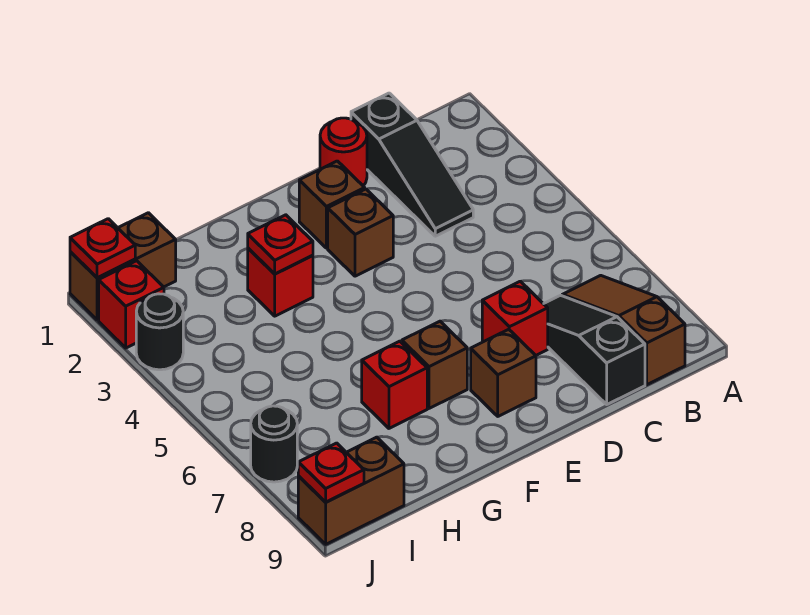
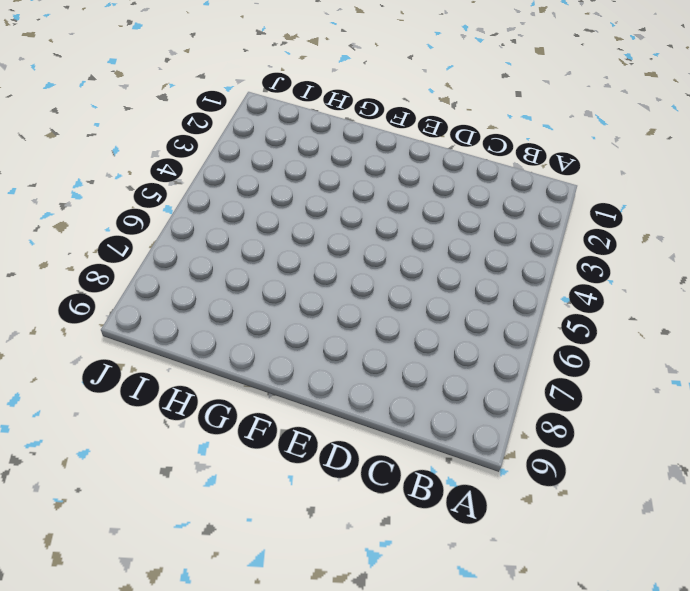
none -> brown slope B7:B9 level 1 top 9
none -> black slope C1:C3 level 1 top 1
none -> black slope C7:C9 level 1 top 9

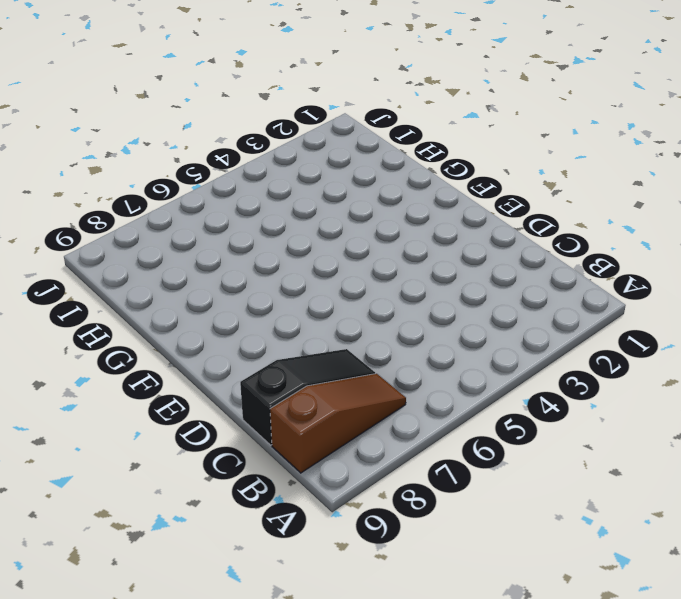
none -> black slope C1:C3 level 1 top 1
none -> red round brick D1 level 1
none -> red brick D7 level 1

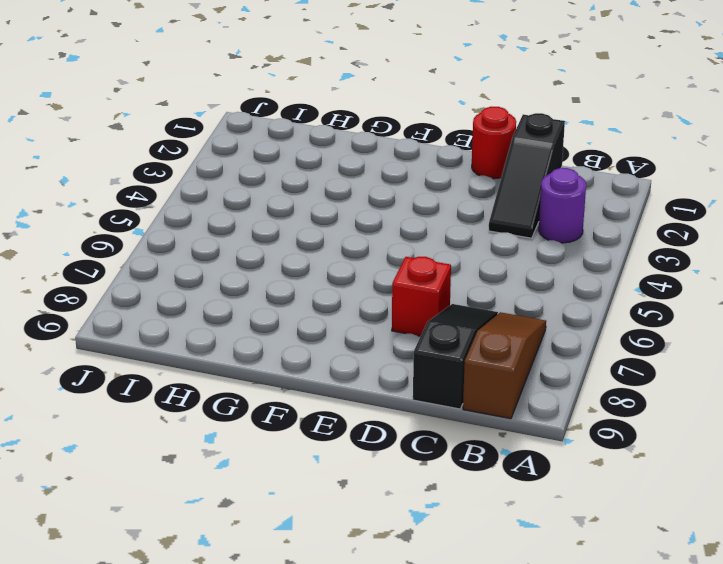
purple round brick B3 level 1 -> none
none -> brown brick E2 level 1
none -> brown brick E3 level 1
none -> brown brick E8 level 1

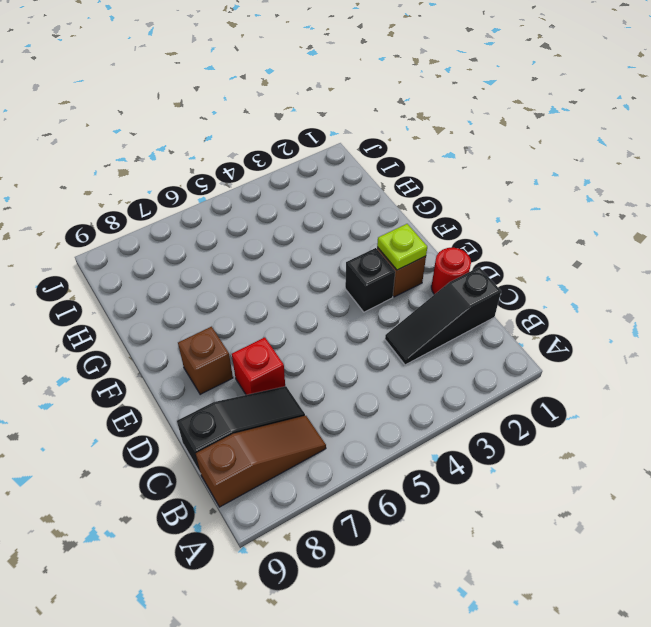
lime plate E2 level 2 -> none
black brick E3 level 1 -> brown brick E3 level 1
none -> brown brick F7 level 1
none -> red brick G3 level 1
none -> red brick G7 level 1

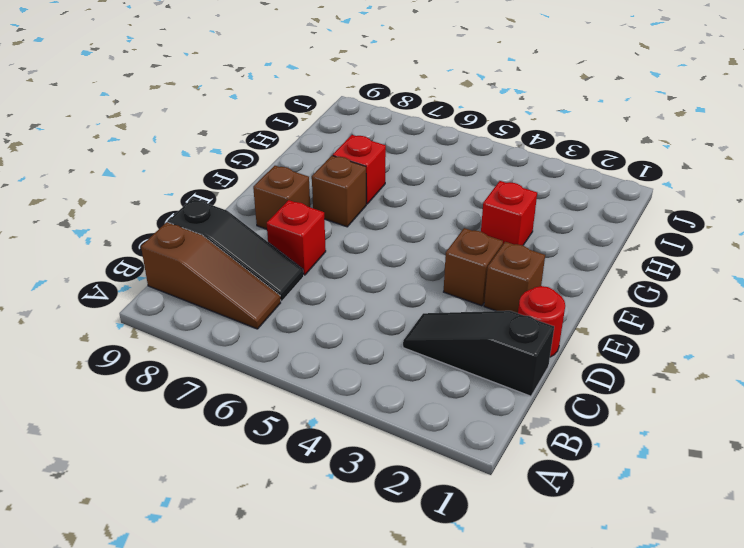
none -> brown brick I1:J1 level 1
none -> brown brick I9:J9 level 1
none -> red brick J2 level 1

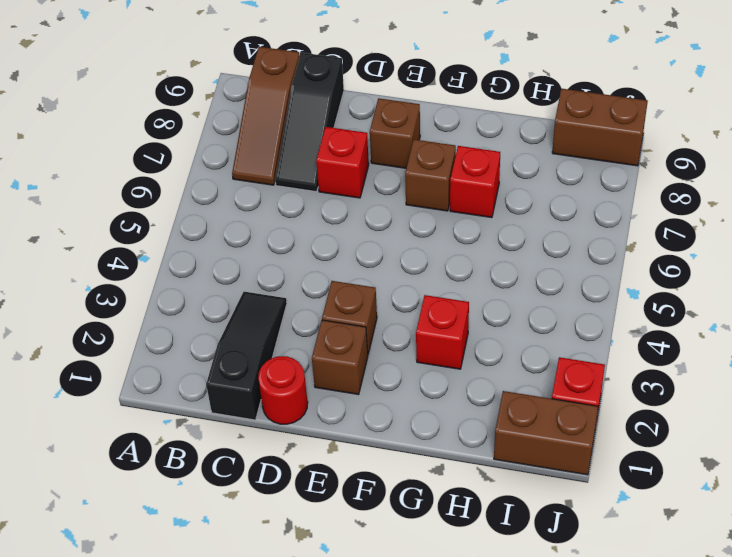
none -> black round brick J3 level 1
none -> black round brick J7 level 1
none -> red plate G3 level 2

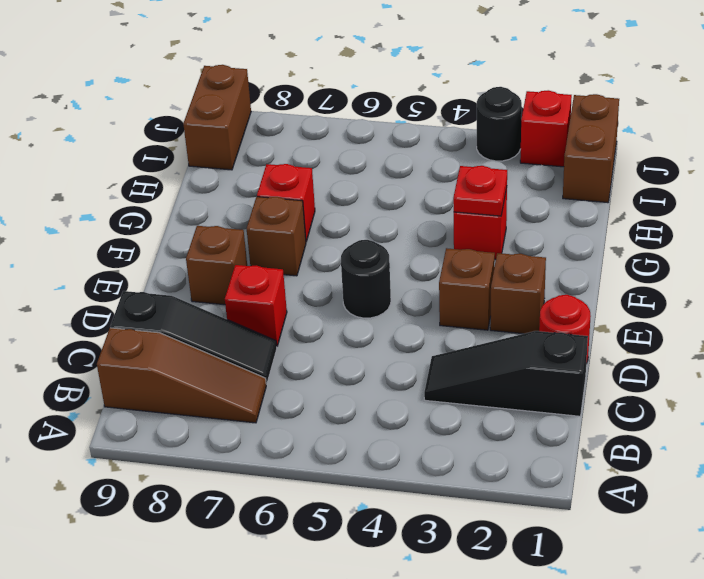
black round brick E5 level 1 -> black round brick J7 level 1
none -> red plate J1 level 2
none -> red plate J9 level 2

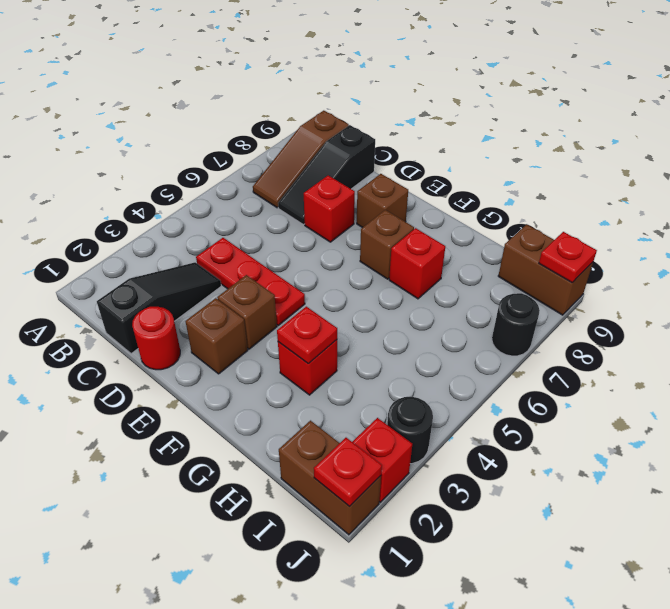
red plate C4:E4 level 1 -> none

